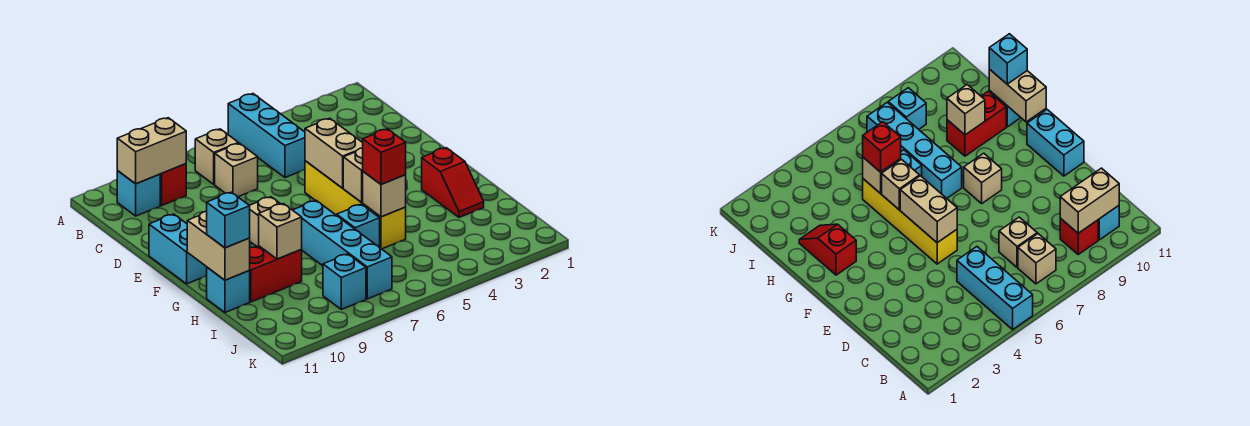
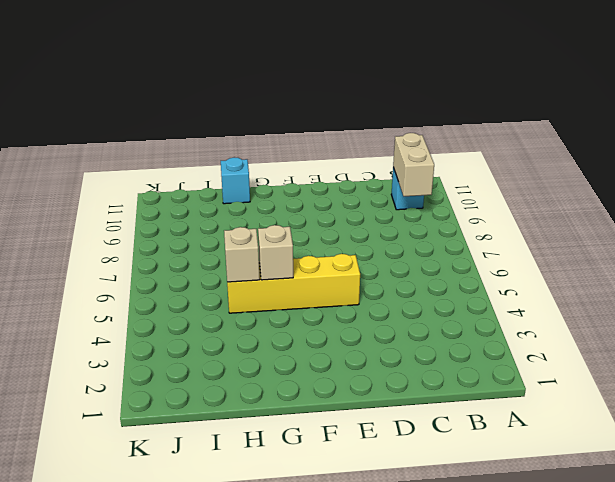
none -> cyan brick A5:C5 level 1
none -> tan brick B7 level 1
none -> red brick B9 level 1

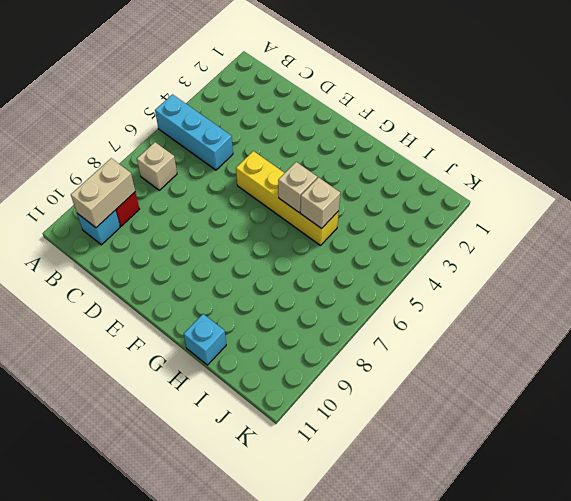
none -> tan brick C7 level 1
none -> cyan brick E11:F11 level 1
none -> tan brick F8 level 1

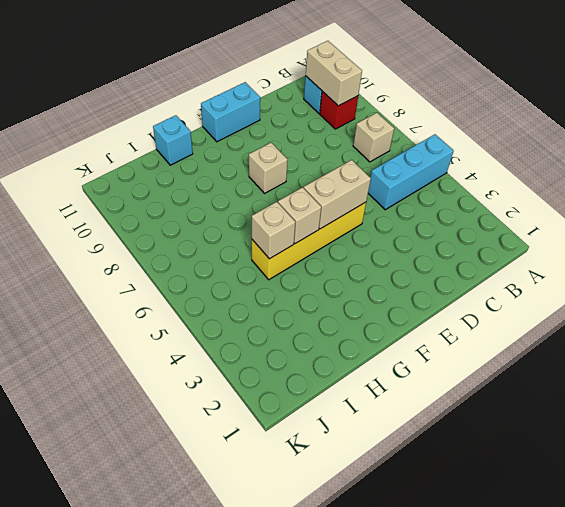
none -> tan brick C7 level 1
none -> red slope G2:H2 level 1 top G
none -> cyan brick G7:J7 level 1

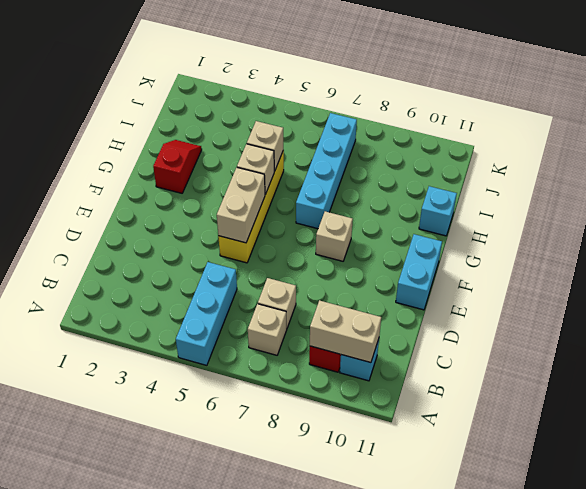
none -> cyan brick H6 level 1
none -> red brick H9:H10 level 1
none -> cyan brick J8 level 1

